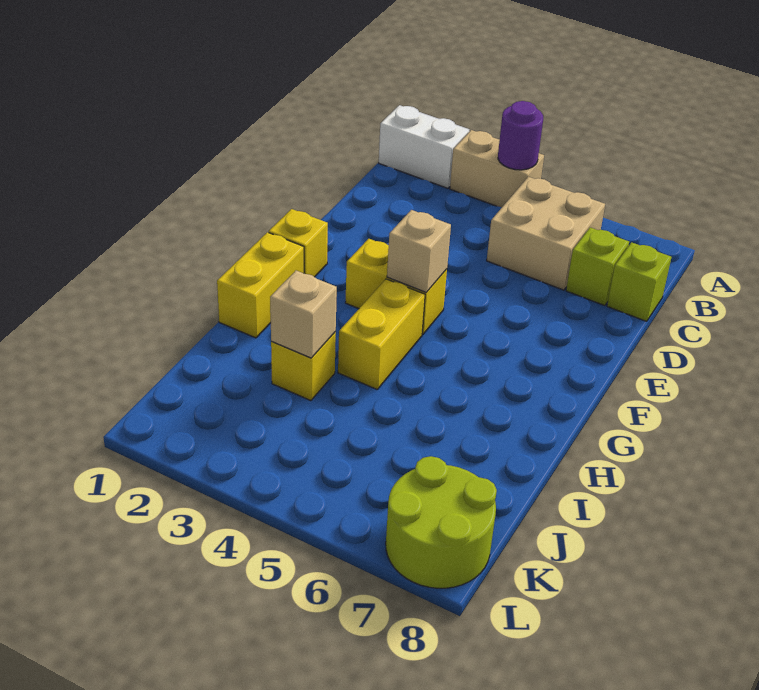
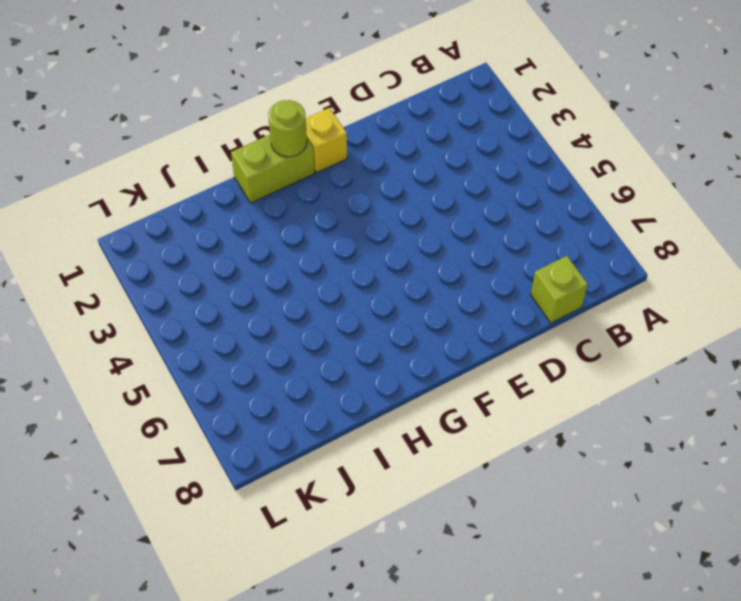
lime brick G1:H1 level 1 -> yellow brick G1:H1 level 1
lime round brick G1 level 2 -> none
none -> white brick A1:A2 level 1
none -> tan brick A3:A4 level 1
none -> tan brick B5:C6 level 1

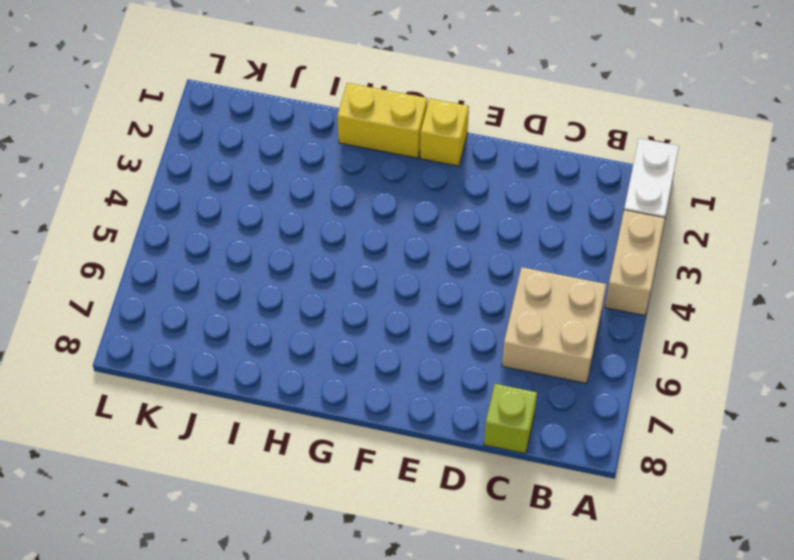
none -> lime brick C7 level 1
none -> yellow brick F3:F4 level 1
none -> yellow brick G4:H4 level 1

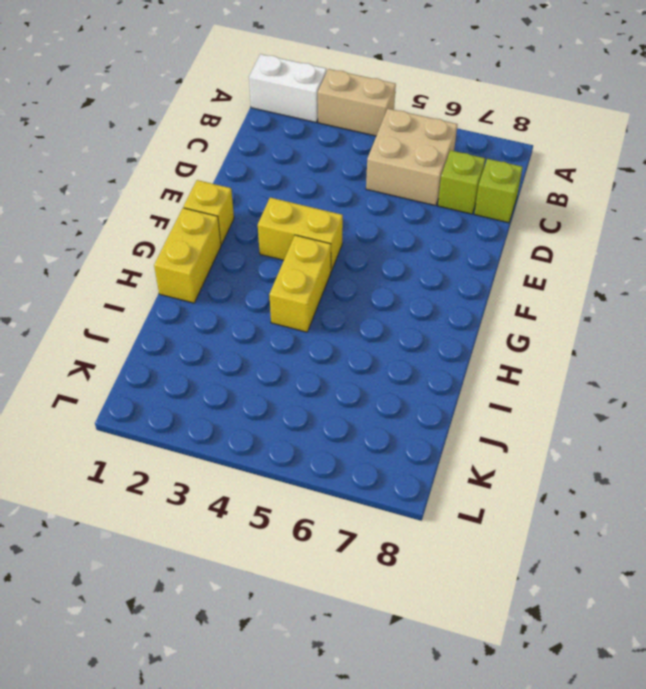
none -> yellow brick I3 level 1
none -> lime round brick K7:L8 level 1
none -> purple round brick A4 level 2

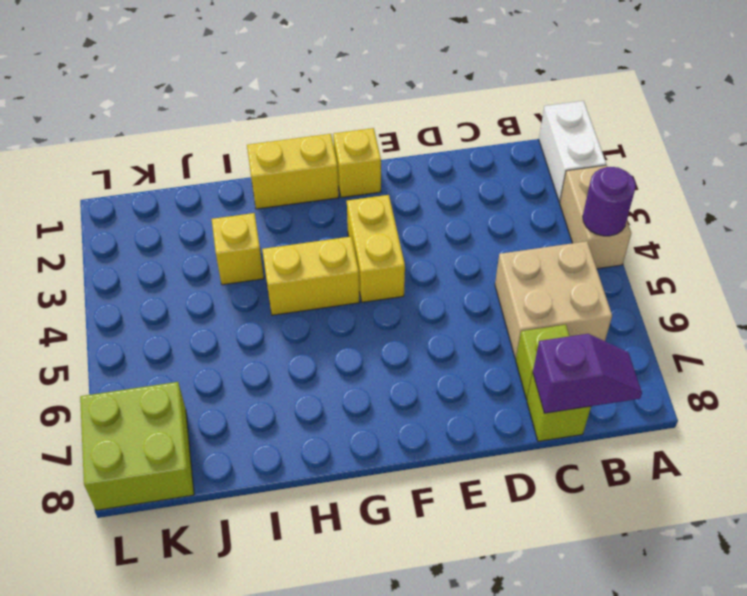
purple slope B8:C8 level 2 top C -> none
lime brick K7:L8 level 1 -> lime round brick K7:L8 level 1
none -> tan brick F4 level 2
none -> tan brick I3 level 2

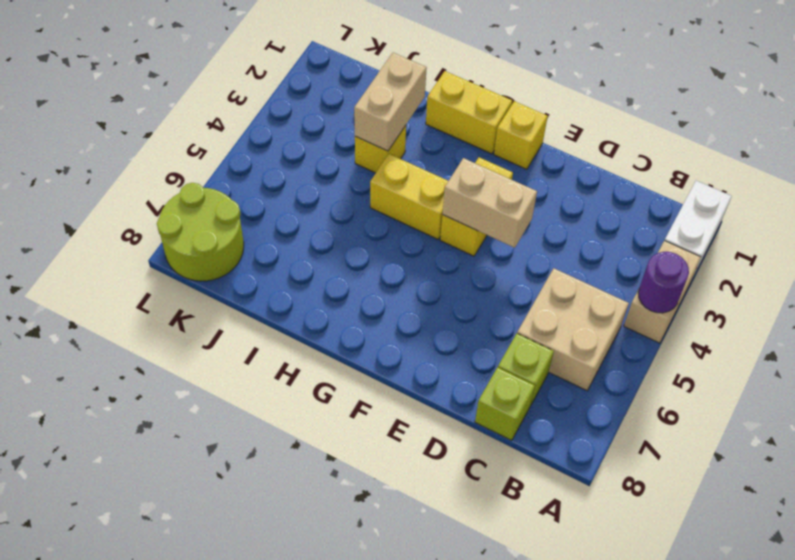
tan brick E4:F4 level 2 -> tan brick F4 level 2
tan brick I2:I3 level 2 -> tan brick I3 level 2

